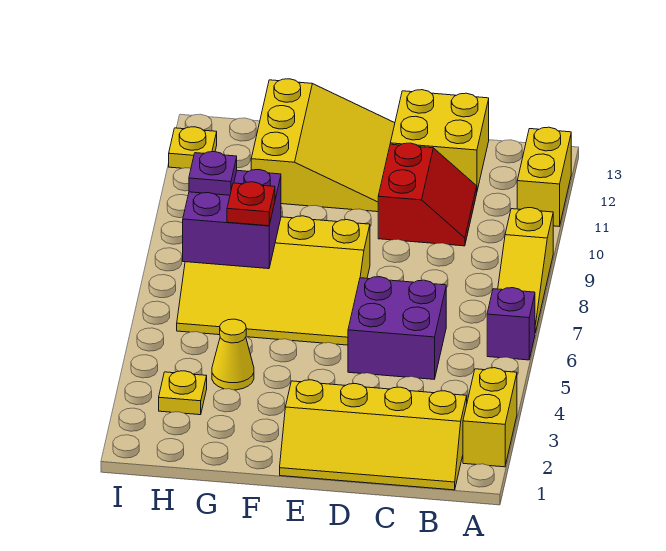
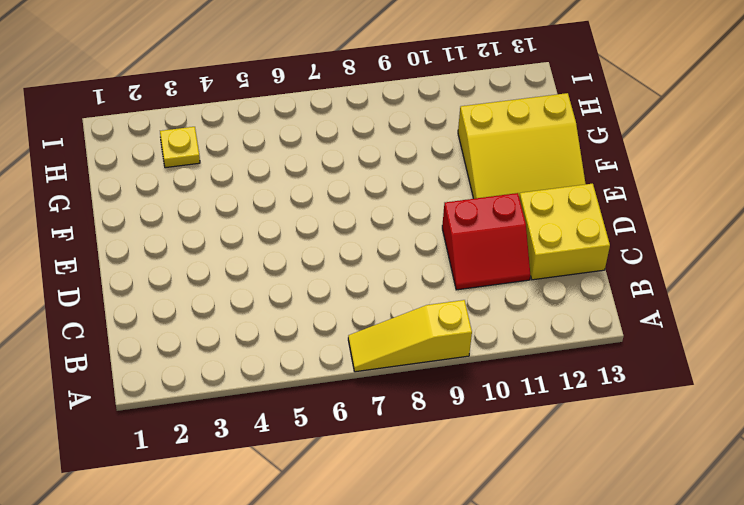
none -> yellow brick A2:A3 level 1
none -> purple brick A6 level 1
none -> yellow brick A11:A12 level 1

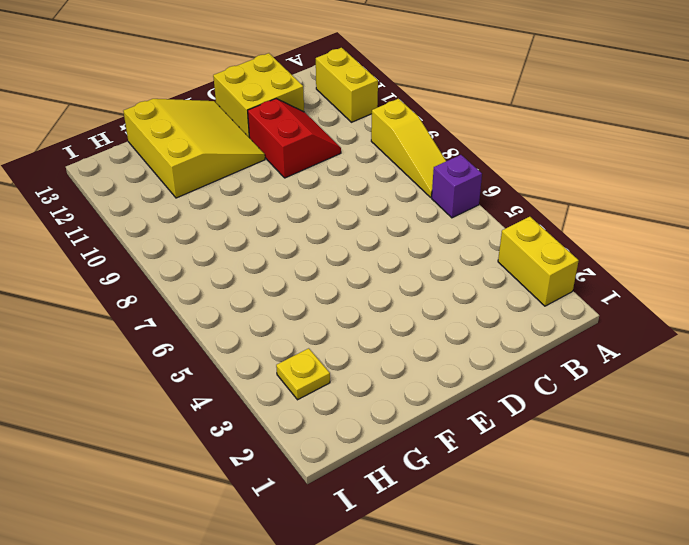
none -> yellow slope B1:E2 level 1 top 2
none -> purple brick C5:D6 level 1
none -> yellow slope E6:H8 level 1 top 8

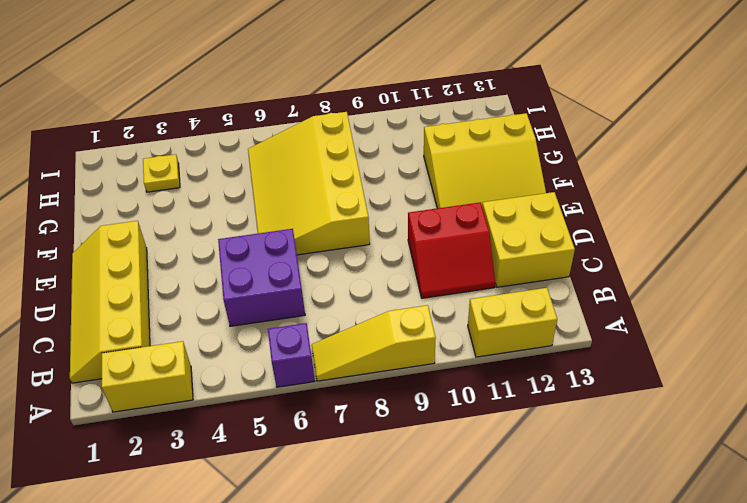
none -> yellow cone G4 level 1
none -> yellow plate I12 level 1
none -> purple brick G7:H8 level 2

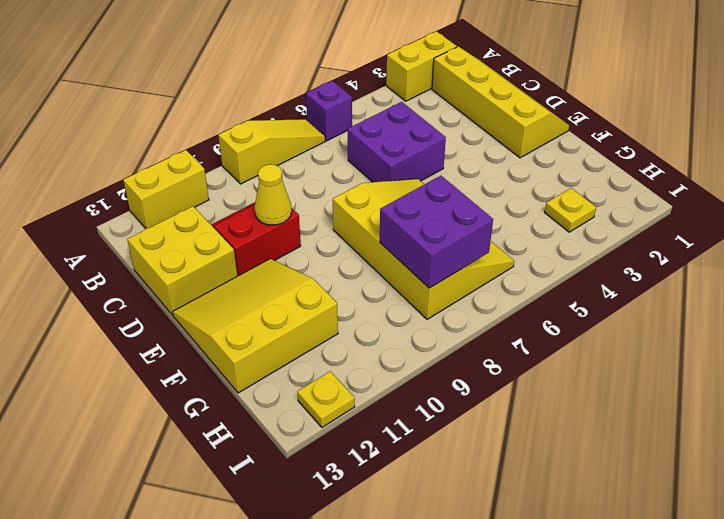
yellow cone D10 level 2 -> yellow cone G4 level 1
none -> red plate G7 level 3
none -> purple plate H8 level 3

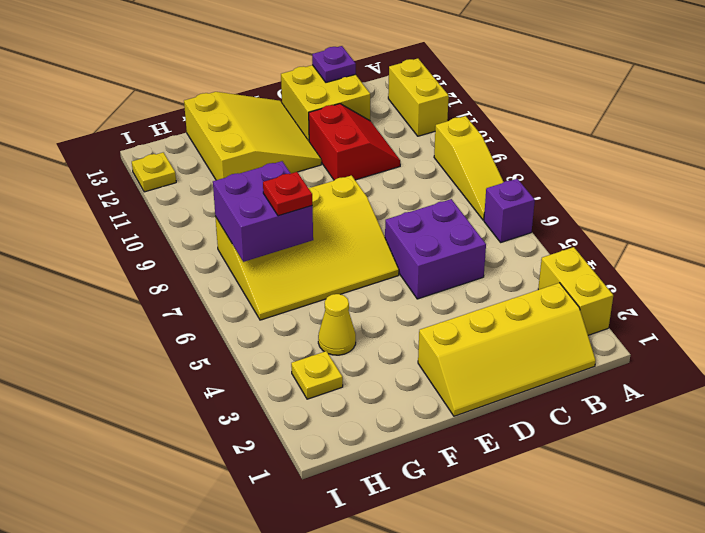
purple plate C13 level 2 -> purple plate H8 level 3

